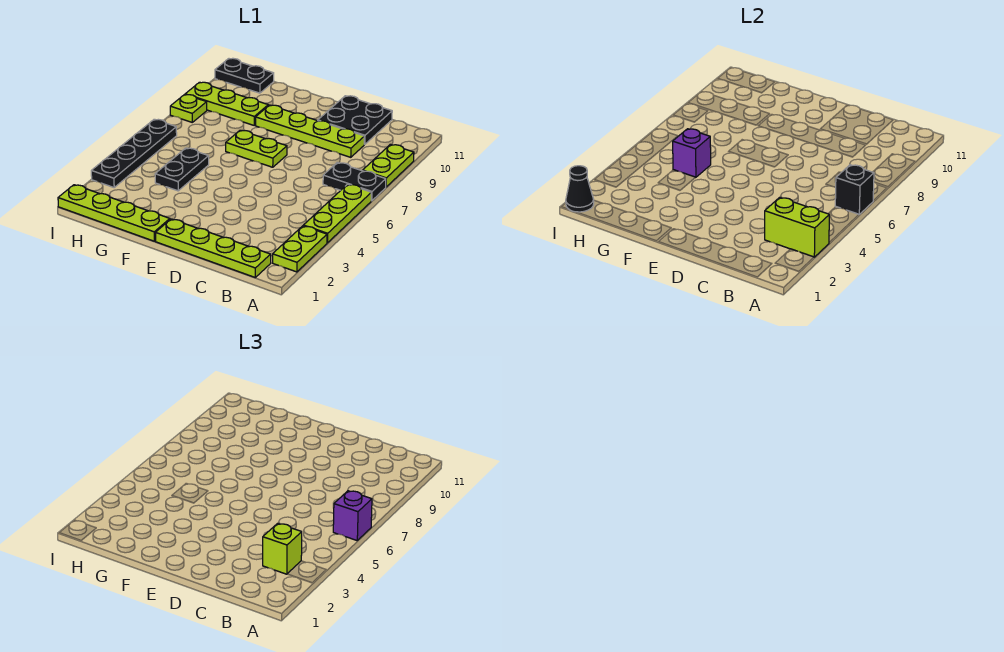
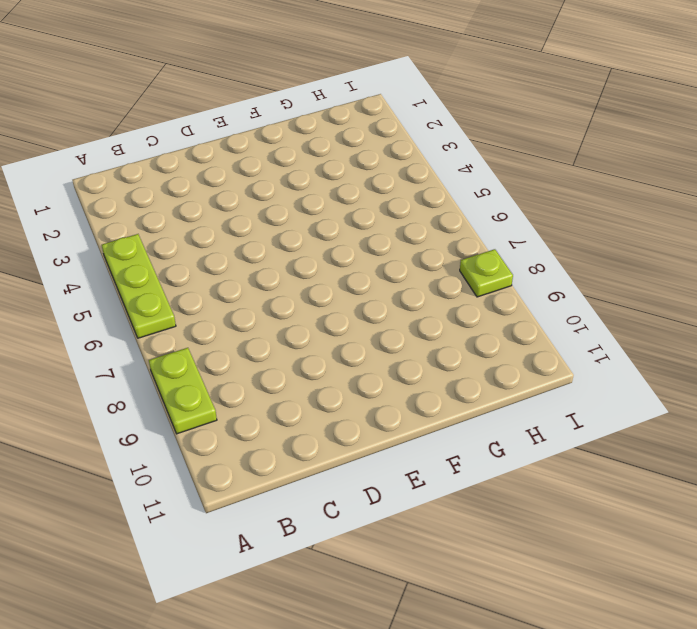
none -> lime plate A2:A3 level 1
none -> black plate A7:B7 level 1
none -> lime plate B1:E1 level 1

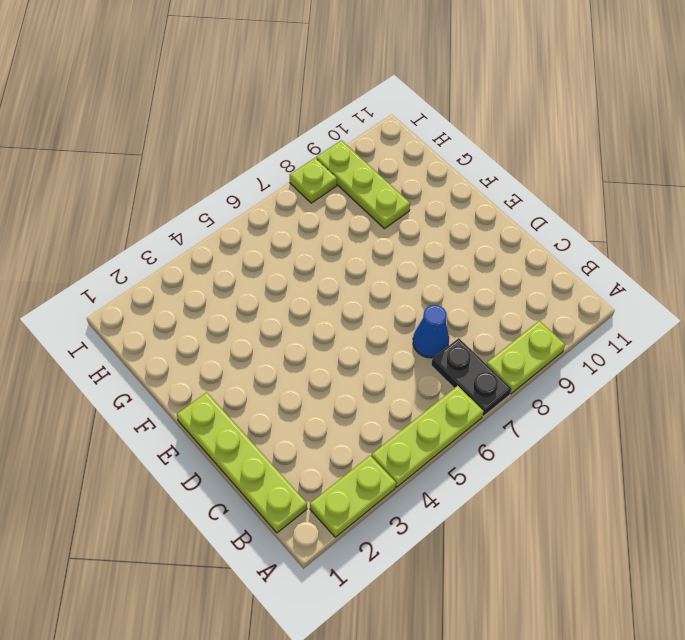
blue cone C7 level 1 -> none
none -> lime plate C9:F9 level 1
none -> black plate C10:D11 level 1
none -> lime plate E7:F7 level 1

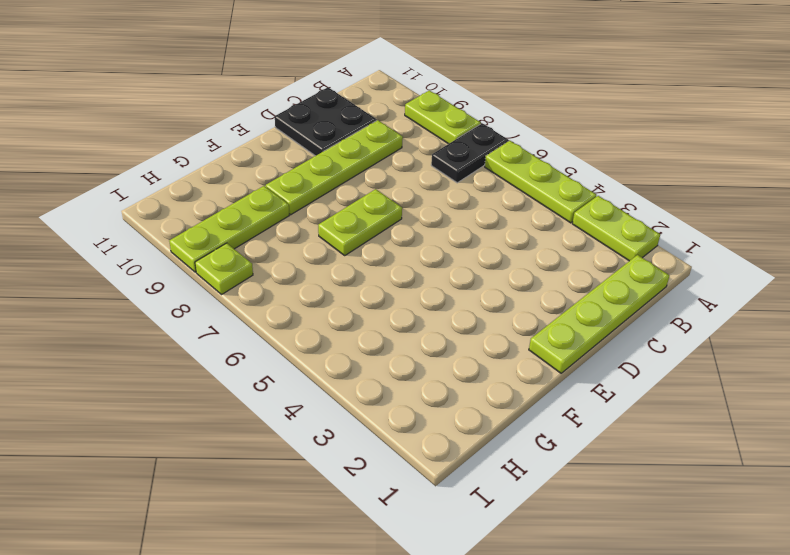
none -> lime plate F1:I1 level 1
none -> black plate G4:G5 level 1
none -> black plate H11:I11 level 1

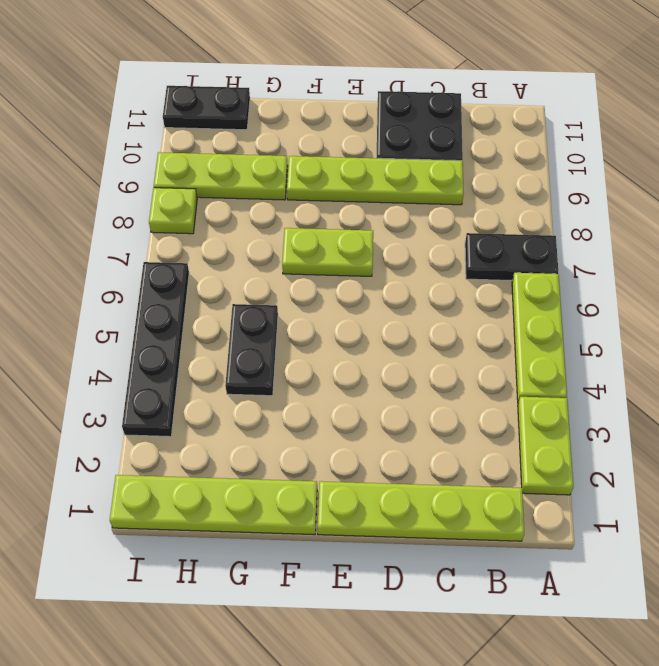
none -> lime plate A8:A9 level 1
none -> lime brick A3:B3 level 2
none -> black brick A6 level 2

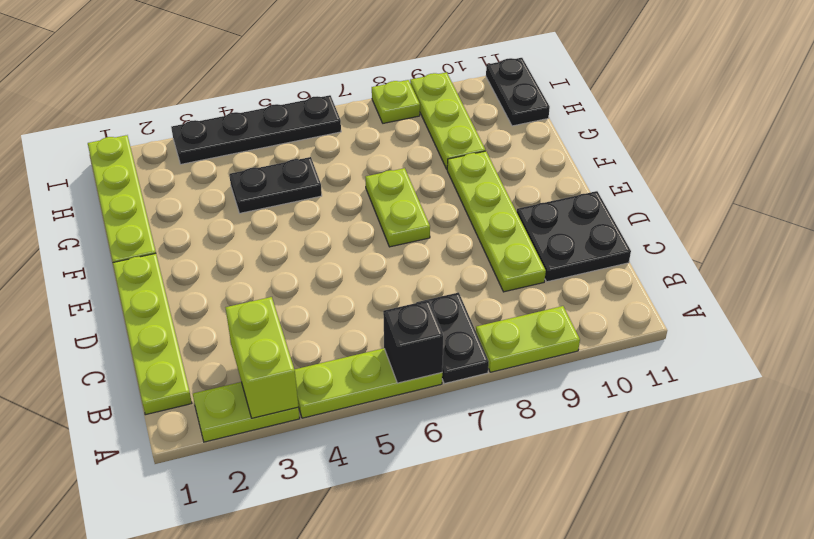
none -> purple brick G5 level 2
none -> black cone I1 level 2
none -> purple brick A6 level 3

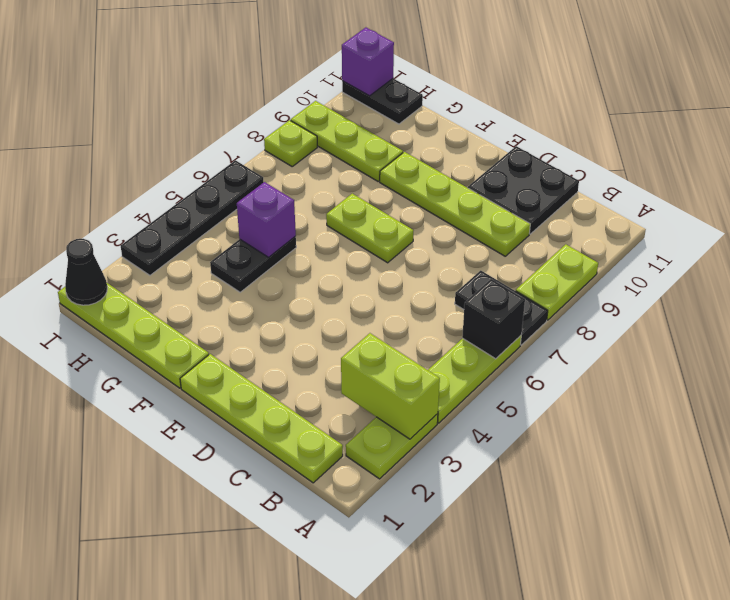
purple brick I11 level 2 -> purple brick A6 level 3
none -> lime brick B3 level 3

